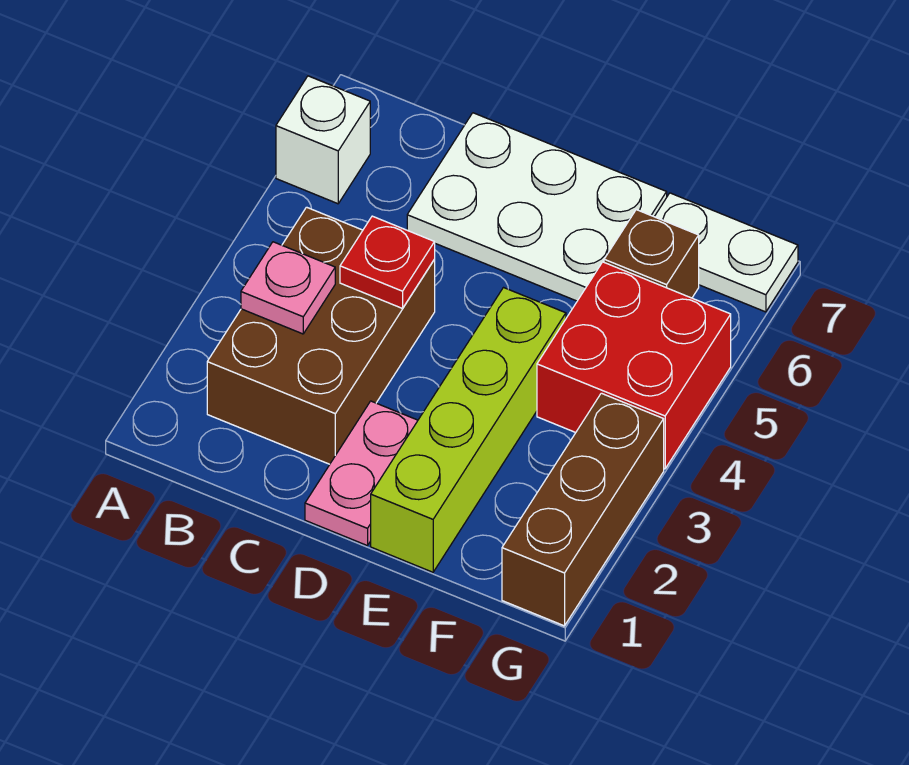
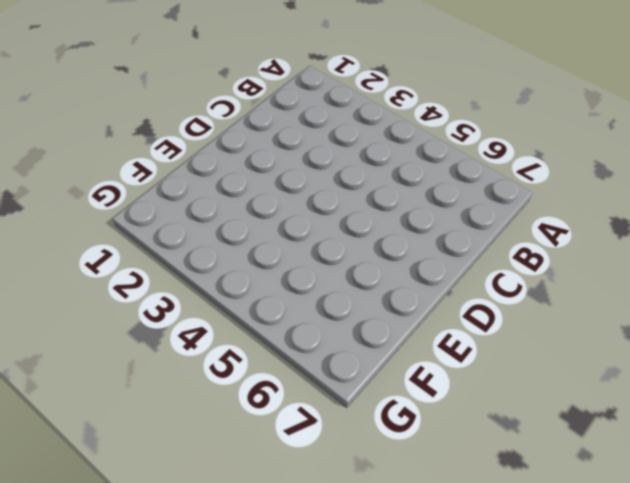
none -> white brick A6 level 1
none -> brown brick B2:C4 level 1

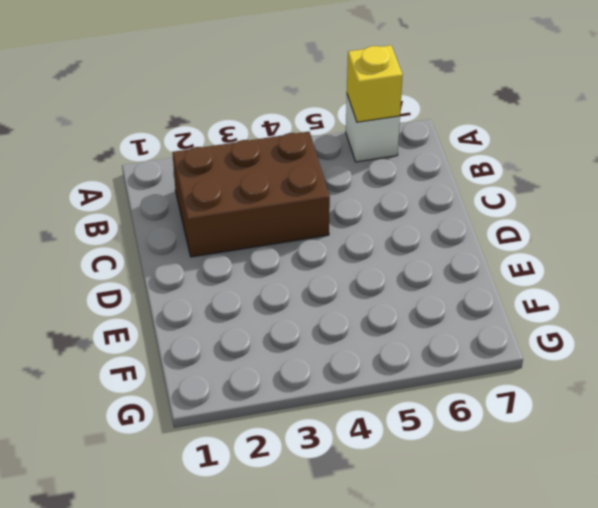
yellow brick A6 level 2 -> none
none -> white plate C6:E7 level 1
none -> pink plate D1:D2 level 1

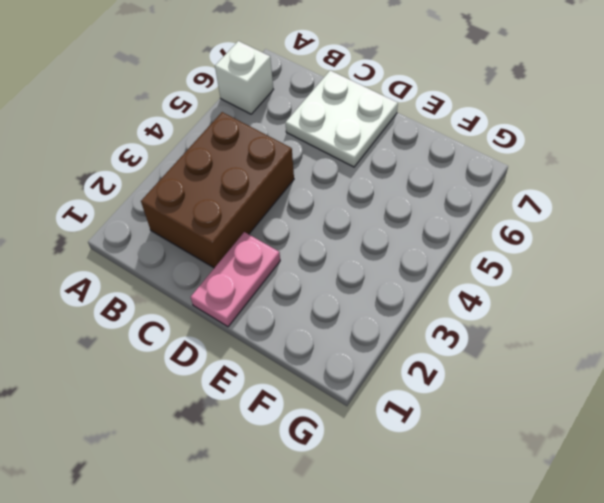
white plate C6:D7 level 1 -> white plate C6:E7 level 1
none -> lime brick E1:E4 level 1
none -> red brick F4:G5 level 1

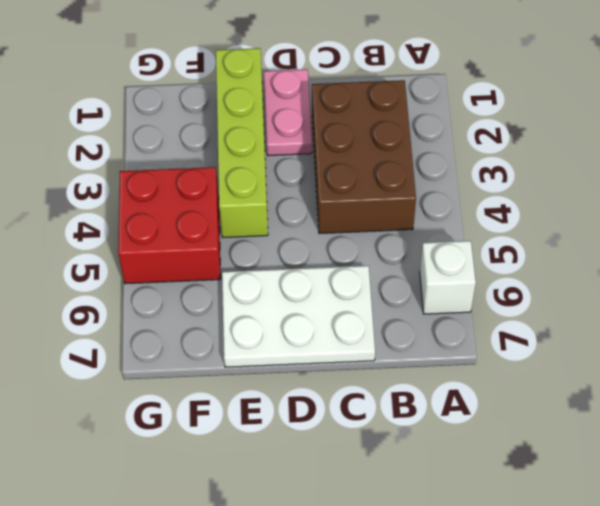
none -> brown brick F6 level 1
none -> white plate F7:G7 level 1

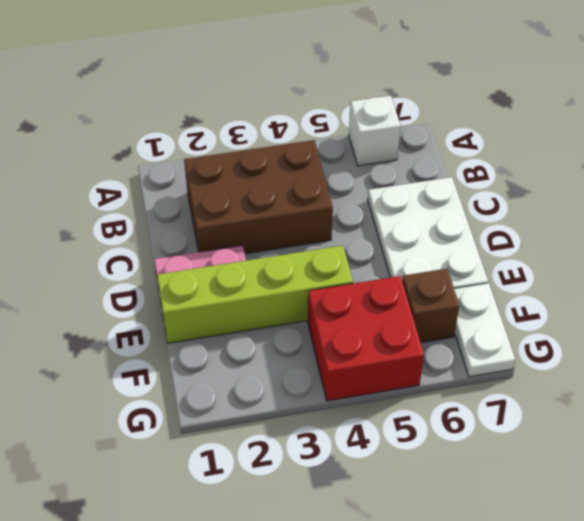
none -> brown brick G1:G3 level 1
none -> pink plate B3 level 2

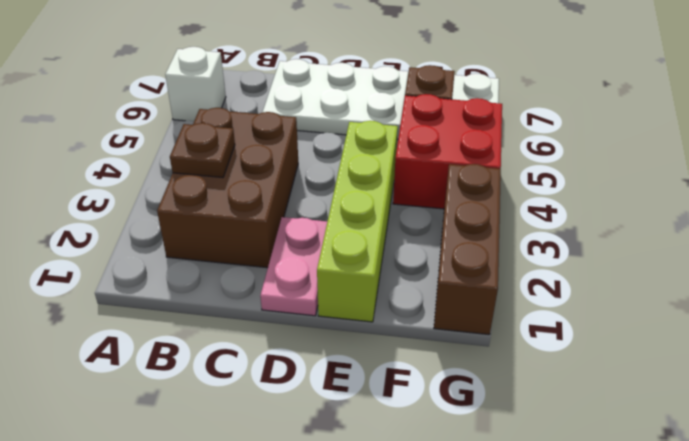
brown plate B3 level 2 -> pink plate B3 level 2
none -> red plate C4 level 2

